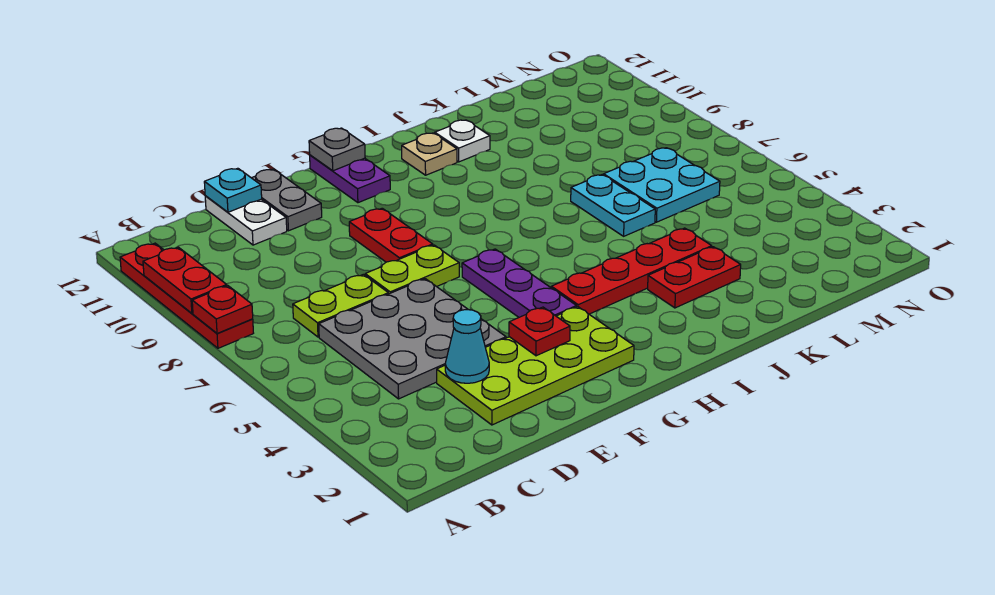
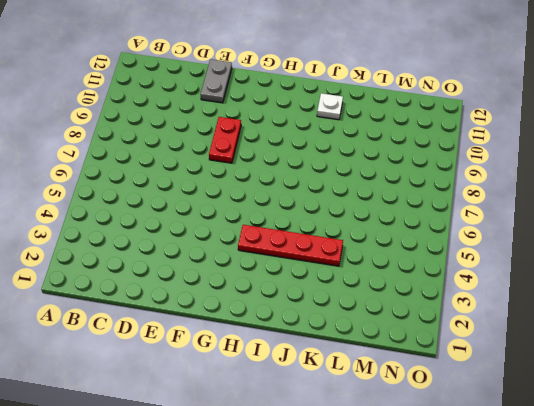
none -> red plate A8:A11 level 1
none -> grey plate C4:E6 level 1
none -> lime plate C7:D7 level 1

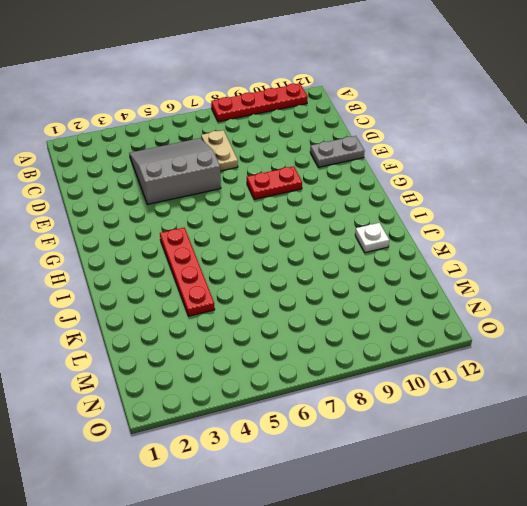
grey slope C4:E6 level 1 top E -> grey plate C4:E6 level 1
tan plate C7:D7 level 1 -> lime plate C7:D7 level 1
none -> lime plate D2:G3 level 1
none -> white plate D11:D12 level 1
none -> lime plate E7:F7 level 1

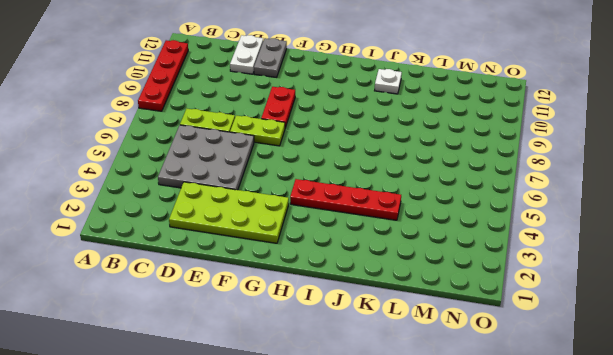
none -> purple plate G4:G6 level 1
none -> purple plate G11:G12 level 1
none -> tan plate I11 level 1

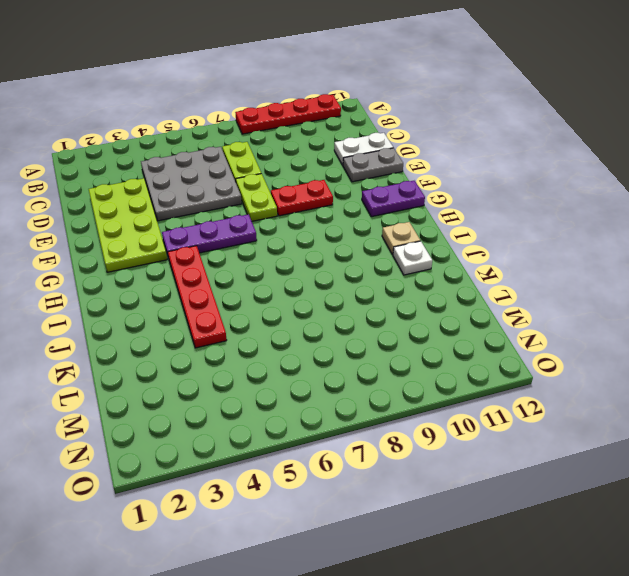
none -> red plate J3:K3 level 1
none -> cyan plate K6:K7 level 1
none -> cyan plate L6:M7 level 1

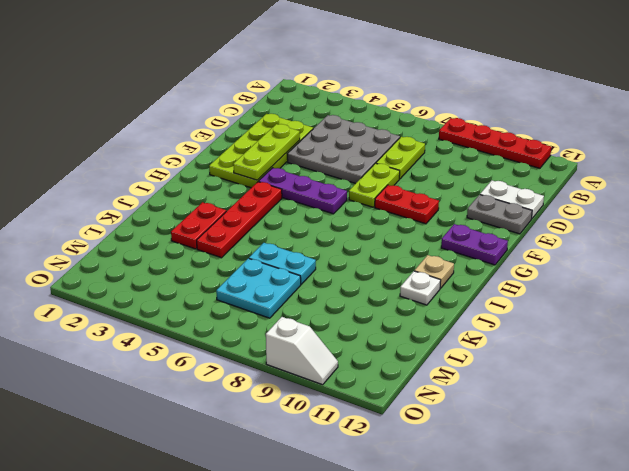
lime plate E3:G3 level 2 -> red plate F3 level 2
white slope O9:O10 level 1 top 9 -> none
none -> red plate A8 level 2
none -> red plate A9:A10 level 2
none -> cyan cone D3 level 2

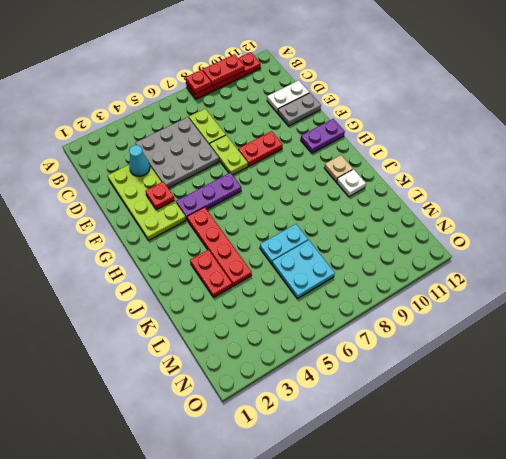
none -> cyan plate D12 level 2
none -> grey plate G12 level 2

